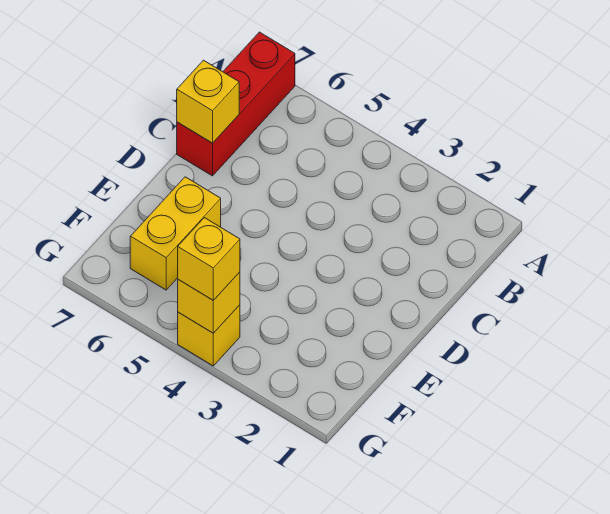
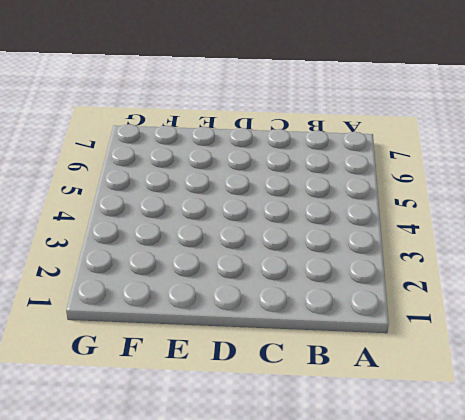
none -> red brick A7:C7 level 1
none -> yellow brick E6:F6 level 1

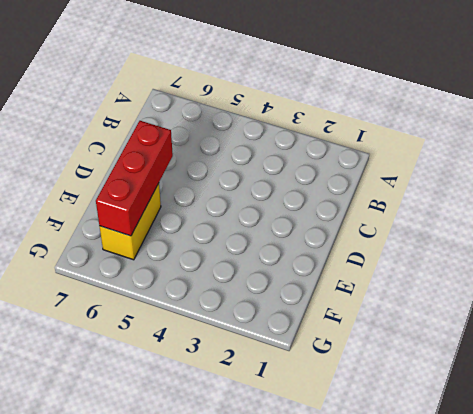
red brick D6:F6 level 2 -> red brick A7:C7 level 1
none -> yellow brick G4 level 1
none -> yellow brick C7 level 2

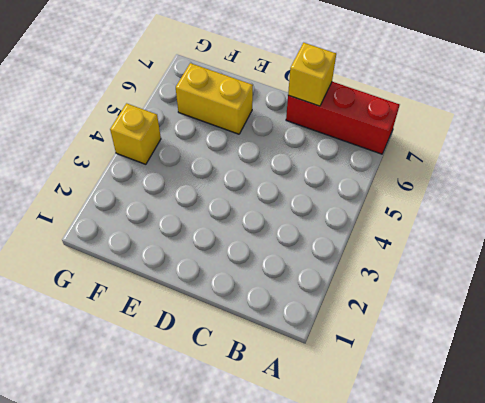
none -> yellow brick G4 level 2
none -> yellow brick G4 level 3

